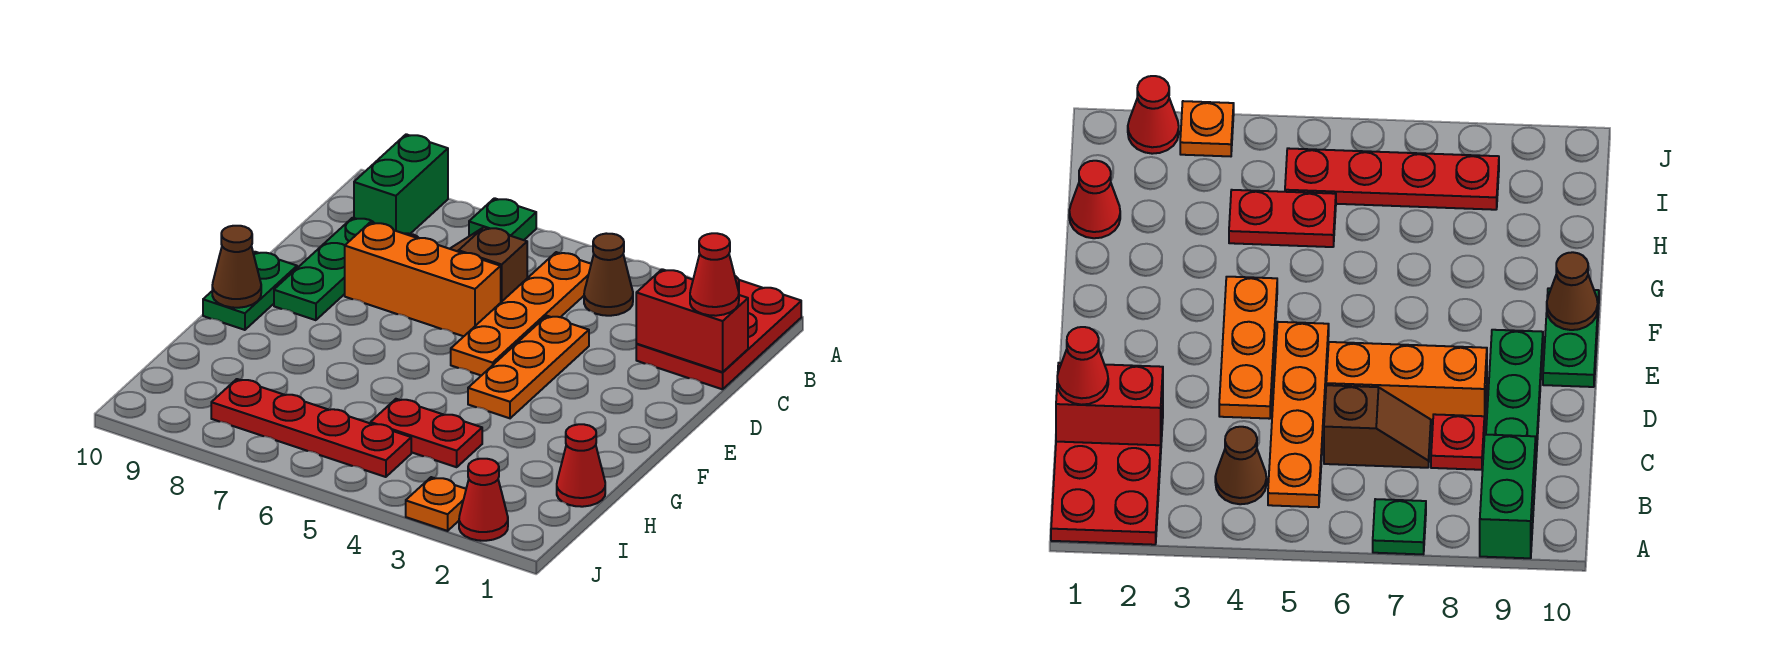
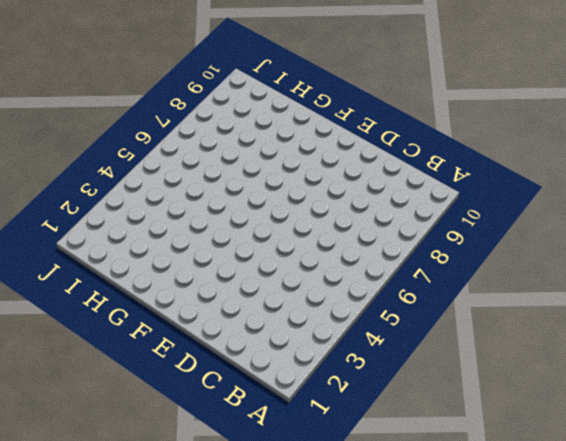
none -> red plate A1:C2 level 1
none -> green plate A7 level 1
none -> green brick A9:B9 level 1

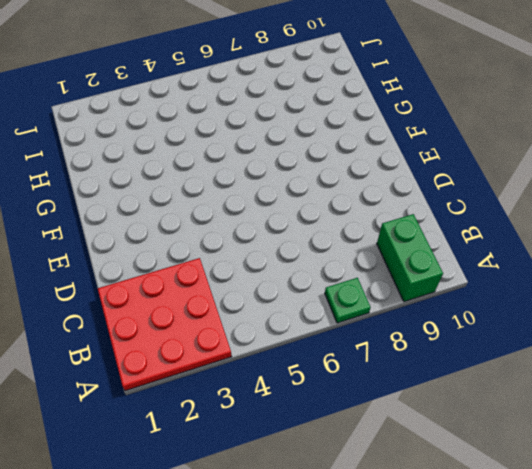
red plate A1:C3 level 1 -> red plate A1:C2 level 1
none -> brown cone B4 level 1
none -> orange plate B5:E5 level 1
none -> brown slope C6:C7 level 1 top 6

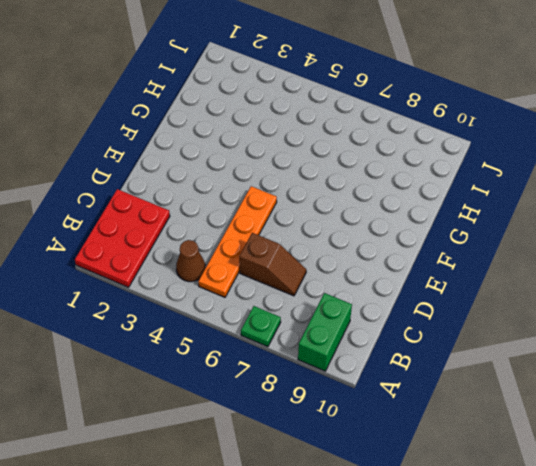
none -> red plate C8 level 1
none -> green plate C9:E9 level 1
none -> orange plate D4:F4 level 1

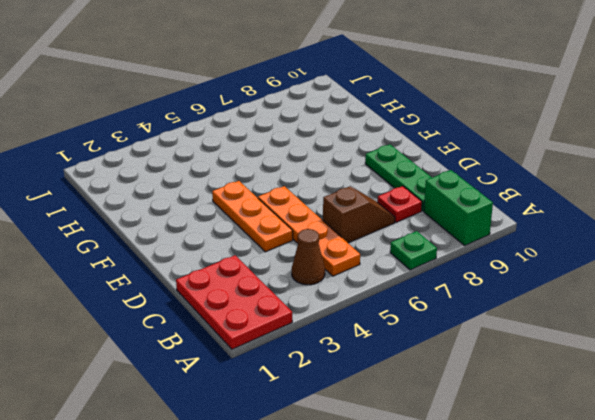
none -> orange brick D6:D8 level 1
none -> green plate E10:F10 level 1
none -> red cone H1 level 1

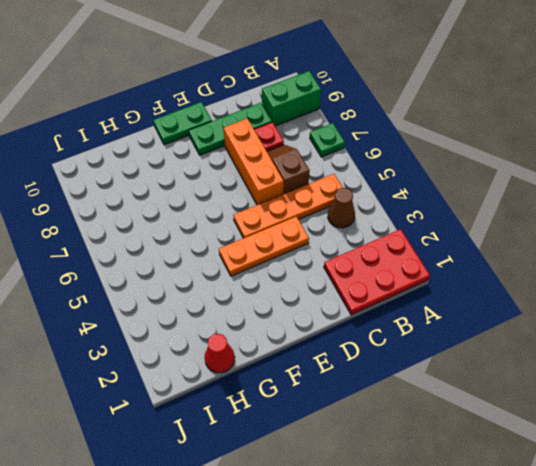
none -> red plate H4:H5 level 1
none -> red plate I5:I8 level 1
none -> red cone J2 level 1

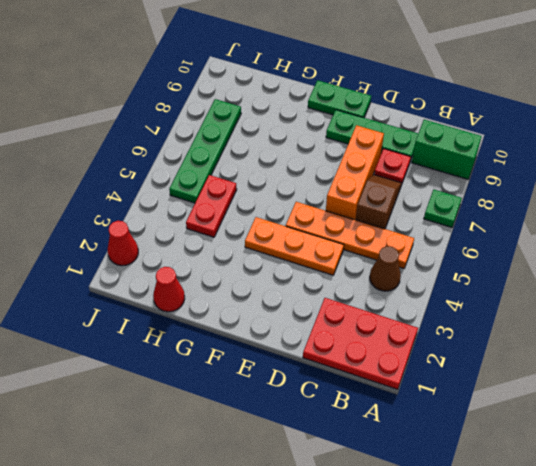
green plate I5:I8 level 1 -> red plate I5:I8 level 1
none -> orange plate J3 level 1
none -> red brick C1:C2 level 2
none -> brown cone F10 level 2

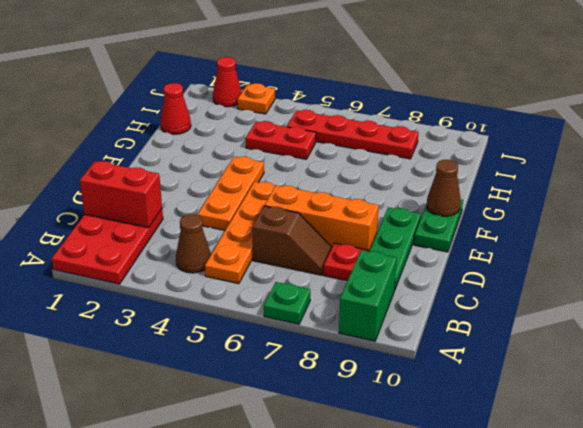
none -> red cone C1 level 3

